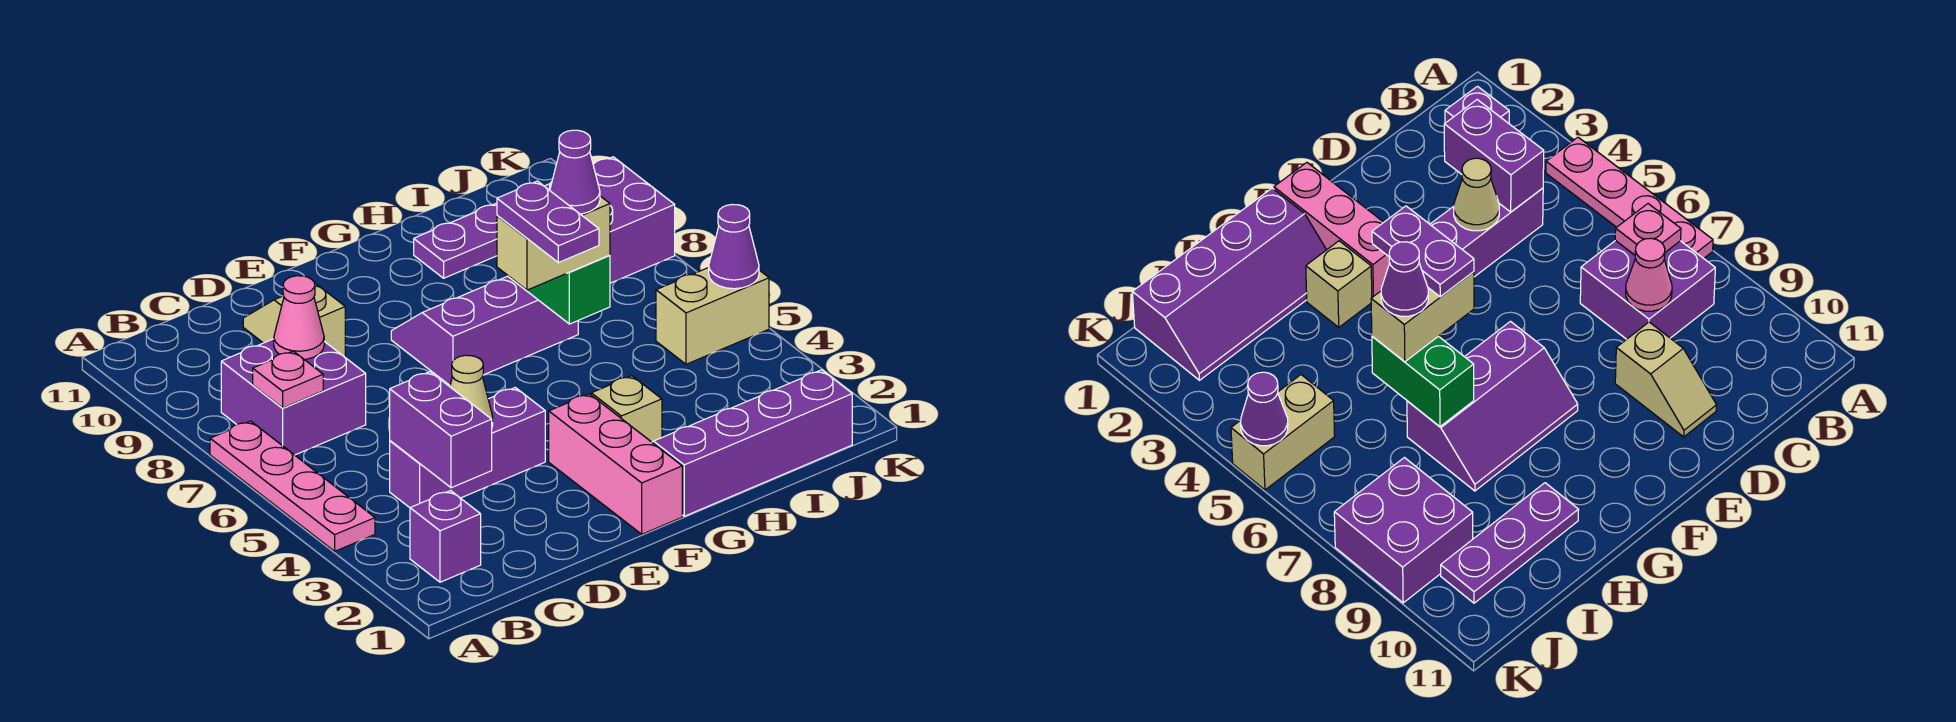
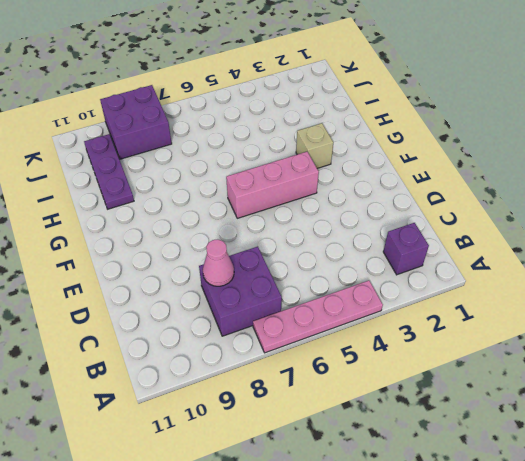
pink brick F4:F6 level 1 -> pink brick F1:F3 level 1
none -> purple brick C4:E4 level 1
none -> tan slope D9:D10 level 1 top 9
none -> purple slope F7:H8 level 1 top 7

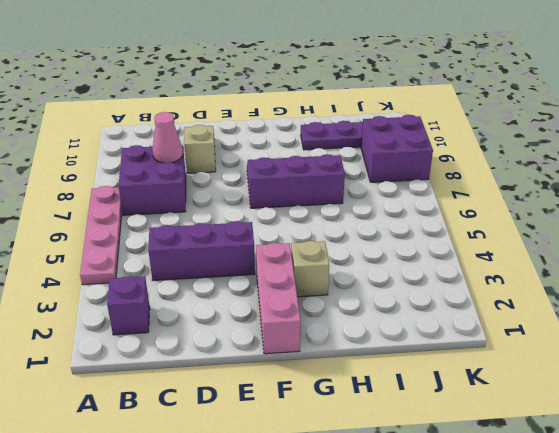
none -> purple slope G1:J2 level 1 top 1
none -> tan brick J5:K5 level 1
none -> pink plate B7 level 2

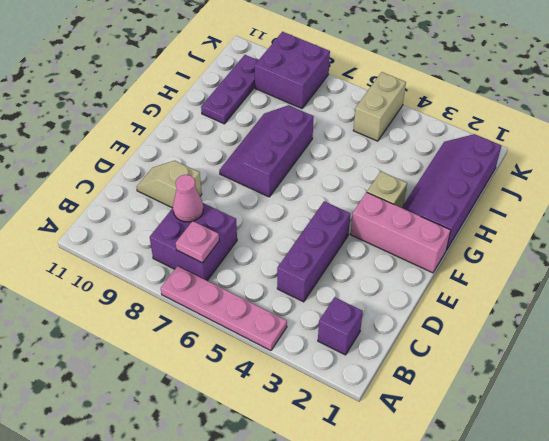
none -> purple brick C3:C4 level 2
none -> tan cone D4 level 2
none -> green brick H6:H7 level 2

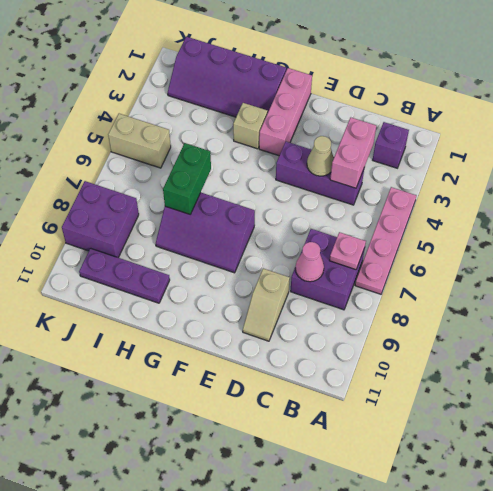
pink brick C3:C4 level 2 -> purple brick C3:C4 level 2
none -> purple cone K5 level 2
none -> tan brick G6:H6 level 3
none -> purple plate G5:G6 level 4

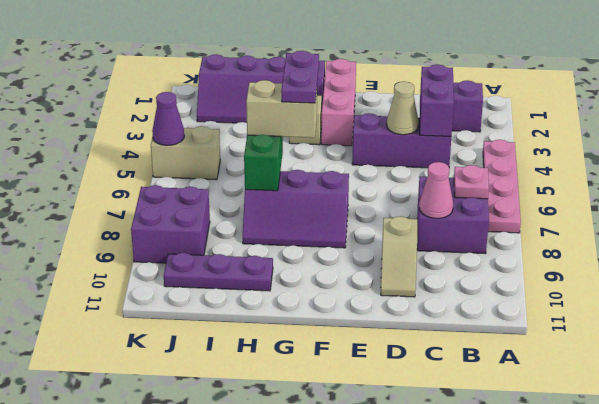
none -> purple cone H6 level 4

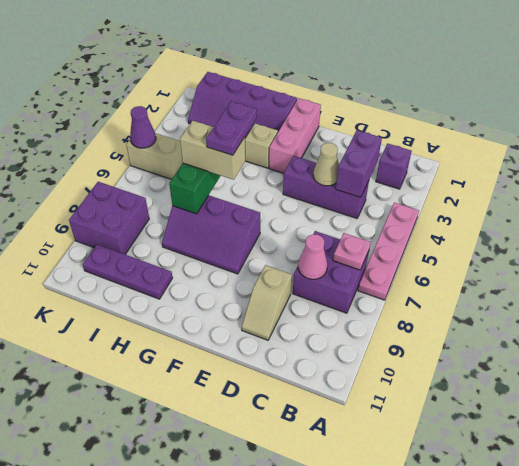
none -> purple cone H6 level 4

